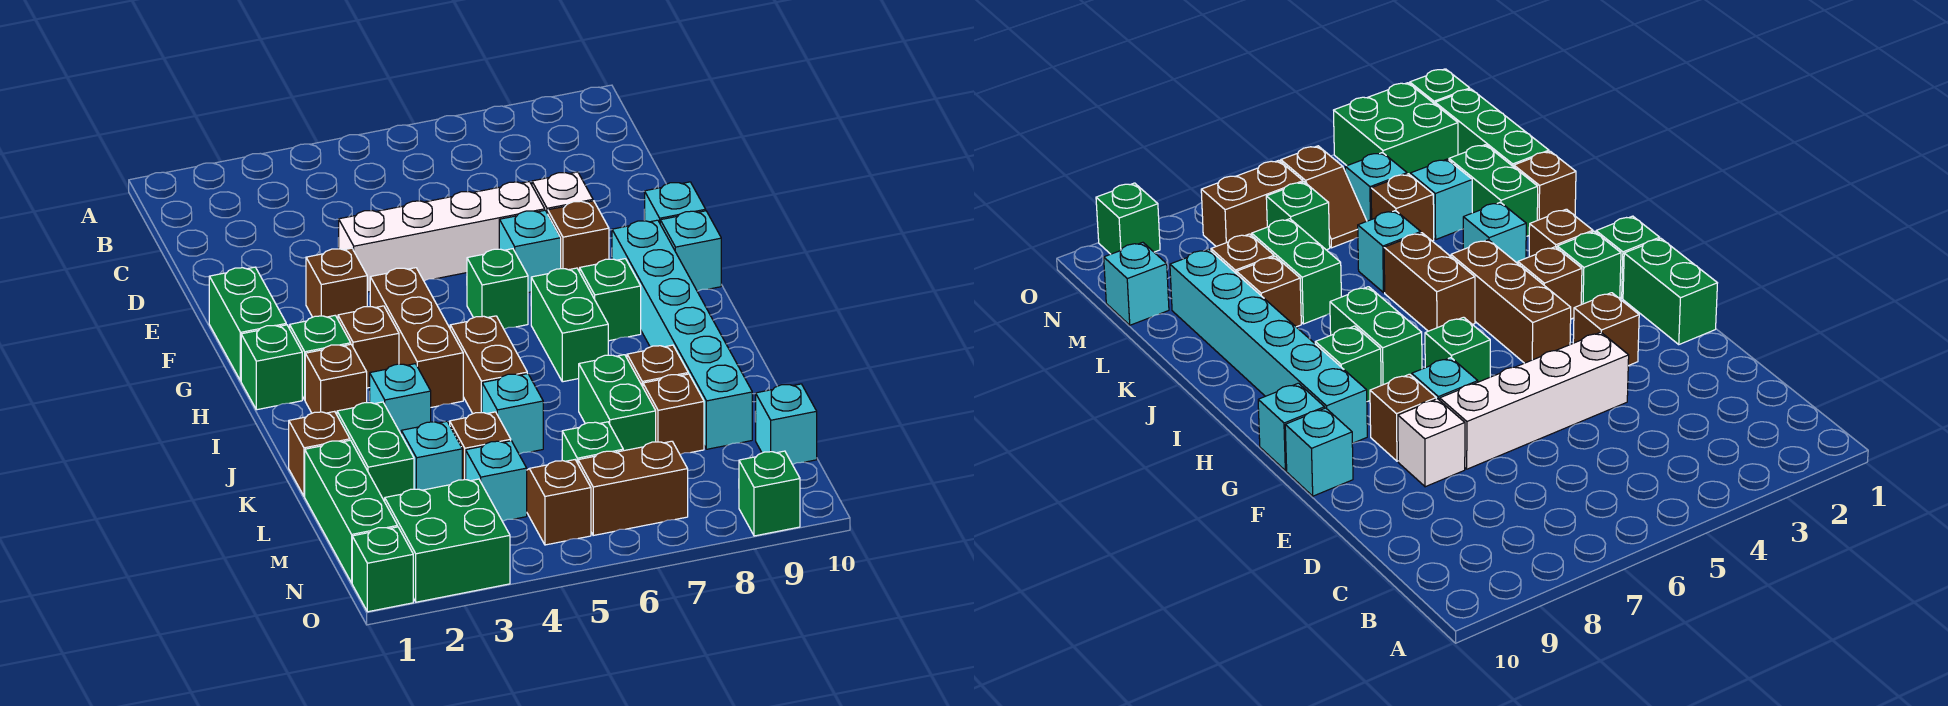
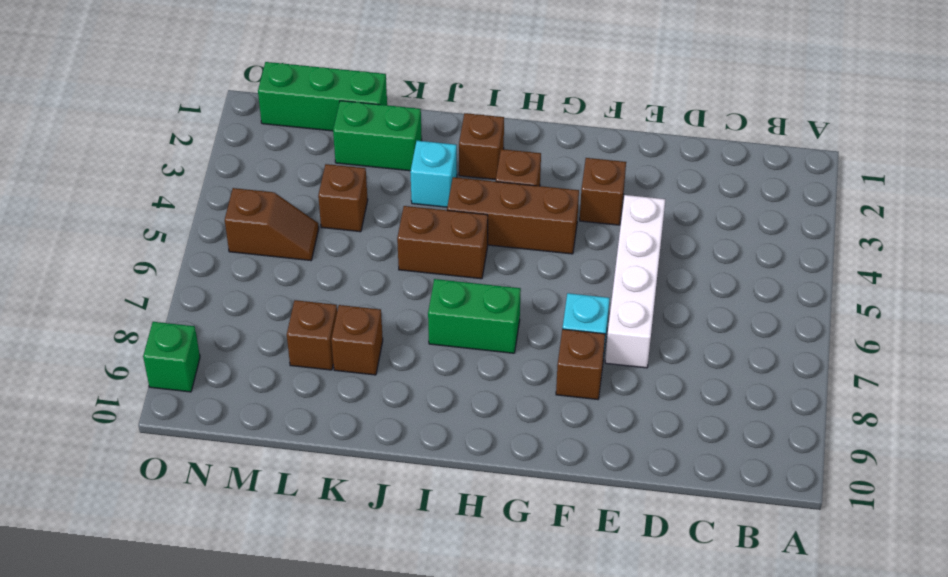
none -> white brick E8 level 1
none -> green brick F1:G1 level 1
none -> cyan brick F10 level 1
none -> green brick G6 level 1

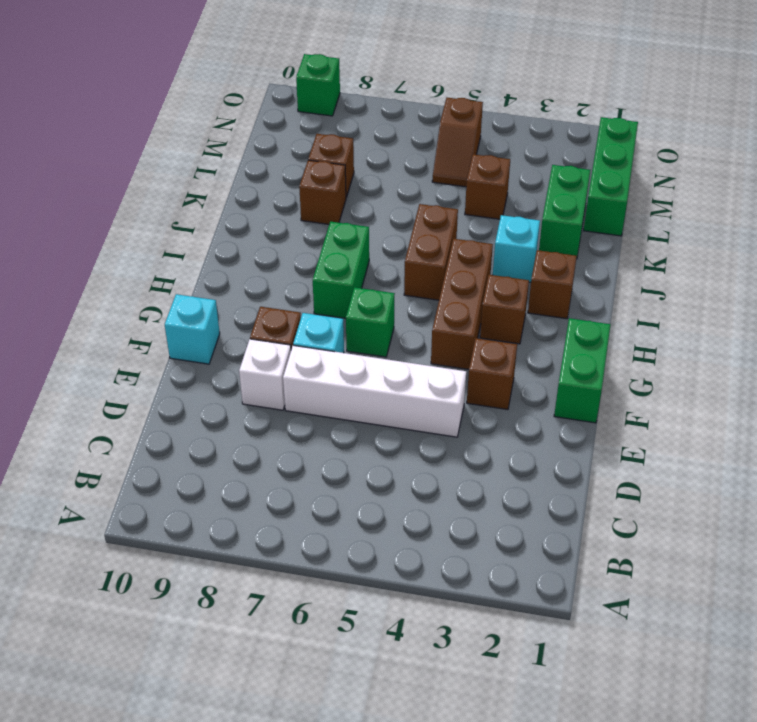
none -> cyan brick G9:L9 level 1
none -> cyan brick G10 level 1
none -> green brick H1 level 1
none -> green brick H2 level 1

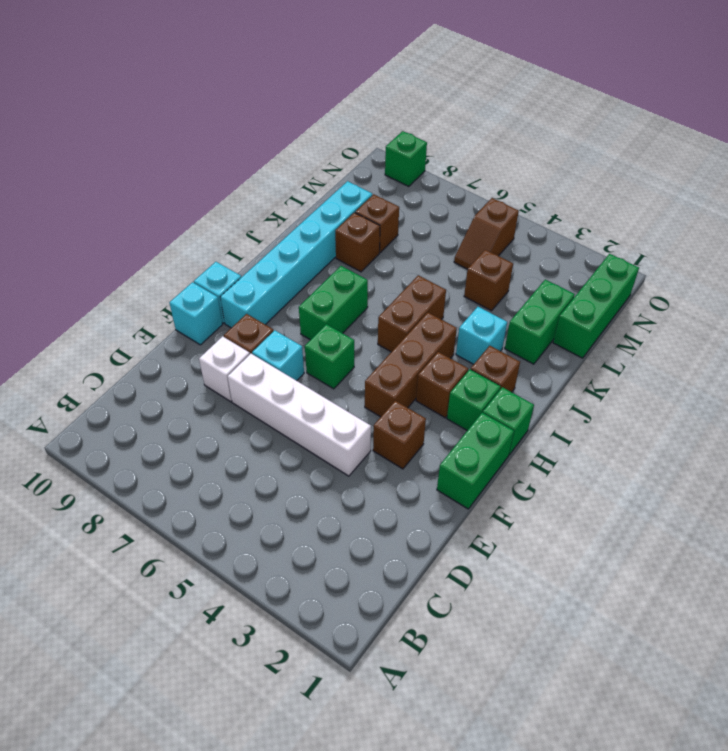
none -> green brick H8 level 1
none -> brown brick K1 level 1
none -> cyan brick K5 level 1
none -> green brick K7:L7 level 1

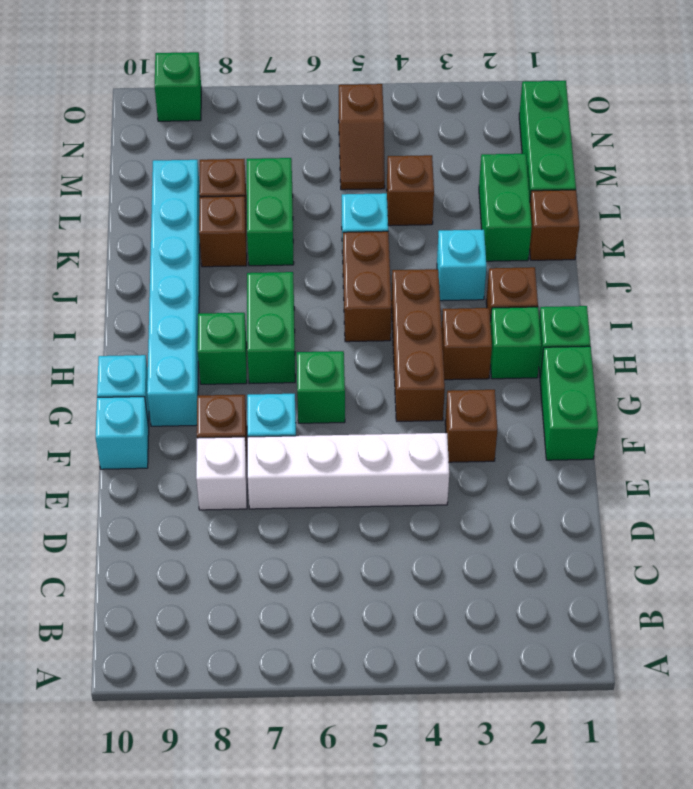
none -> cyan brick L3 level 1
none -> cyan brick M4 level 1
none -> green brick M6 level 1
none -> cyan brick M10 level 1

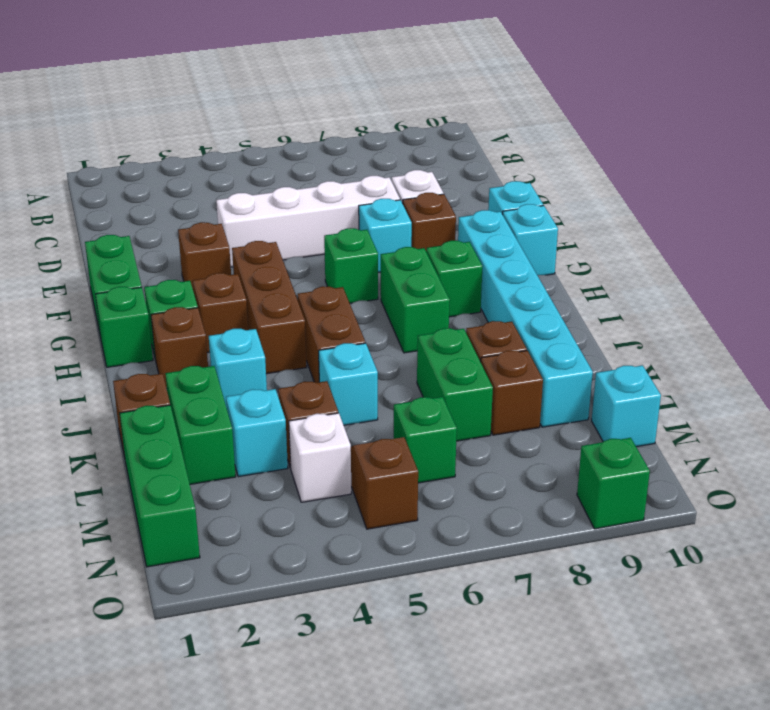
white brick M4 level 1 -> cyan brick M4 level 1
none -> green brick N2:O3 level 1
none -> brown brick N6:N7 level 1
none -> green brick O1 level 1

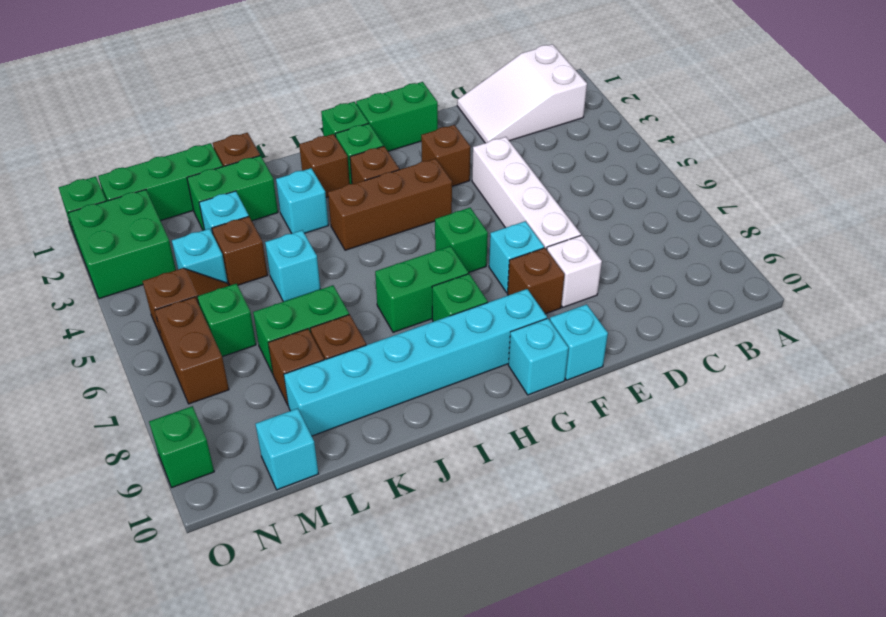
white slope B1:D2 level 1 top B -> none
none -> brown brick I5:J5 level 1

